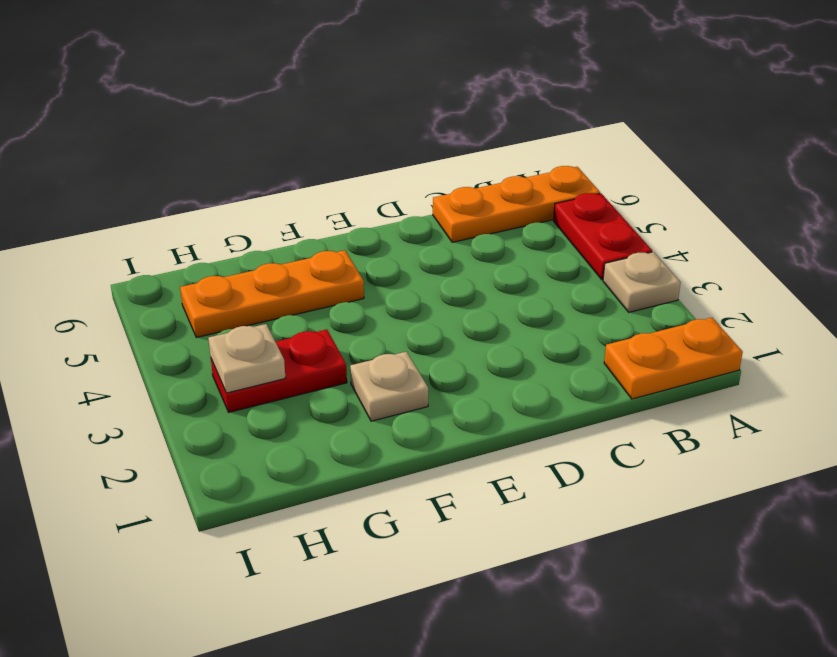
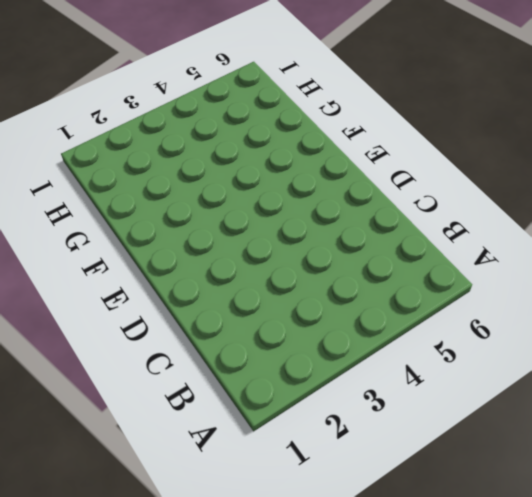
none -> orange plate A1:B1 level 1
none -> tan plate A3 level 1

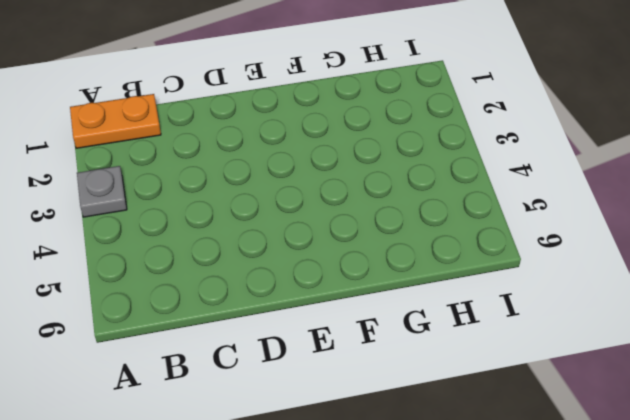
grey plate A3 level 1 -> tan plate A3 level 1
none -> red plate A4:A5 level 1
none -> orange plate A6:C6 level 1

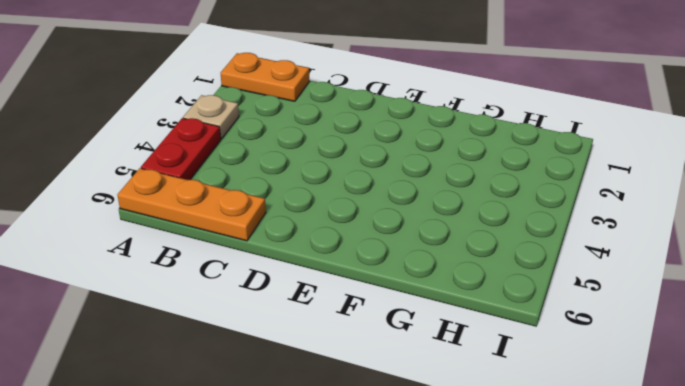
none -> tan plate F2 level 1
none -> orange plate F5:H5 level 1

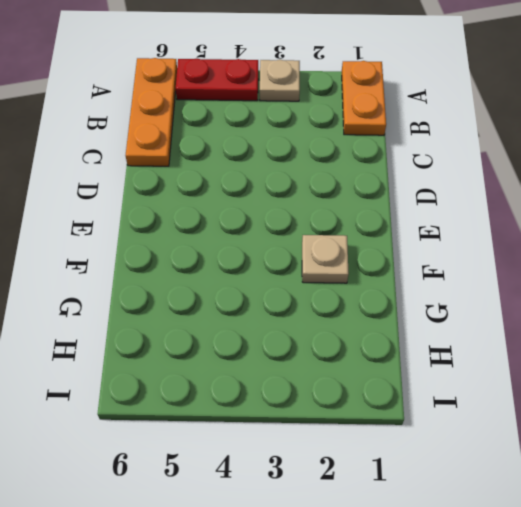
none -> orange plate F5:H5 level 1
none -> red plate G3:H3 level 1

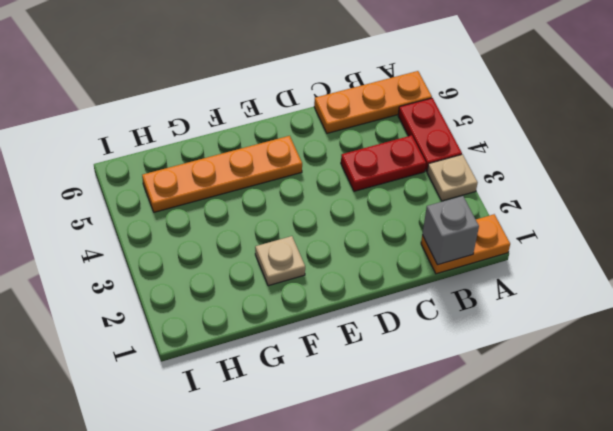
grey brick B1 level 2 -> none
red plate B4:C4 level 1 -> red plate G3:H3 level 1
orange plate E5:H5 level 1 -> orange plate F5:H5 level 1
none -> tan plate H3 level 2

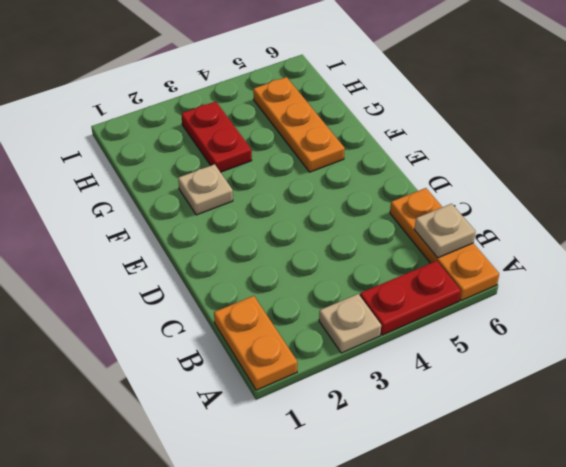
tan plate B6 level 2 -> tan plate H3 level 2

